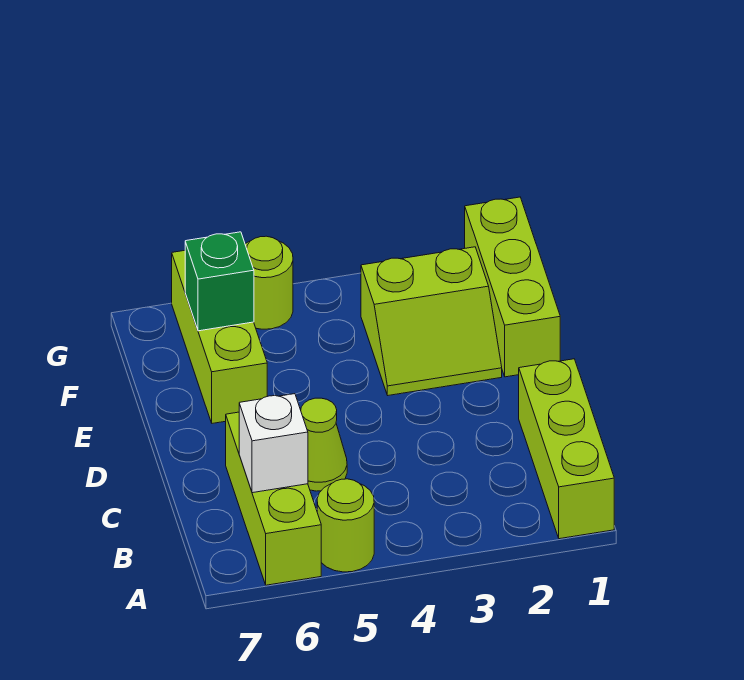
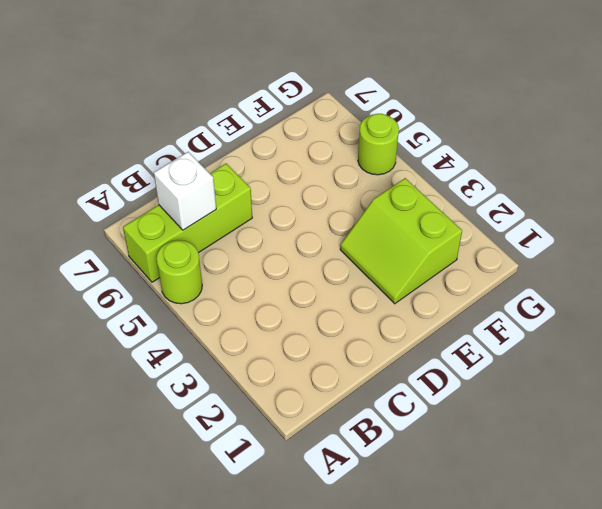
none -> lime brick A1:C1 level 1
none -> lime cone C5 level 1

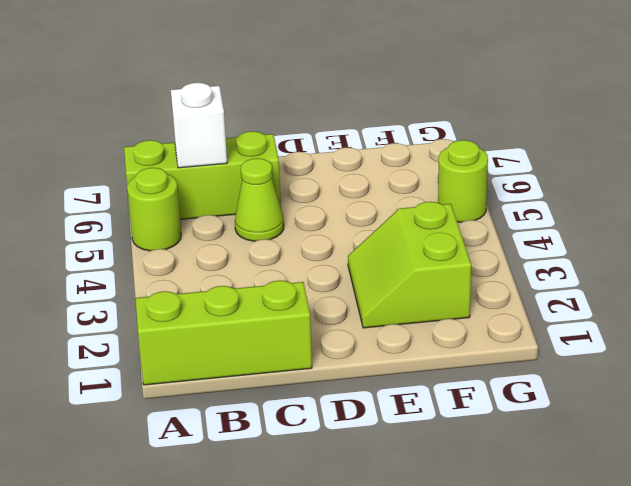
none -> lime brick E1:G1 level 1
none -> lime brick E6:G6 level 1

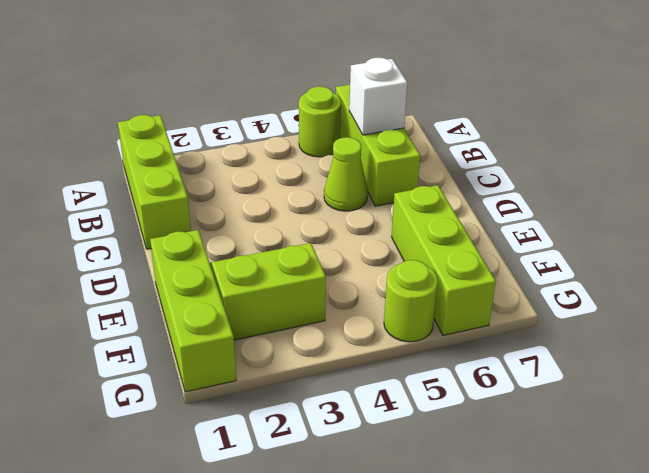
none -> green brick F6 level 2

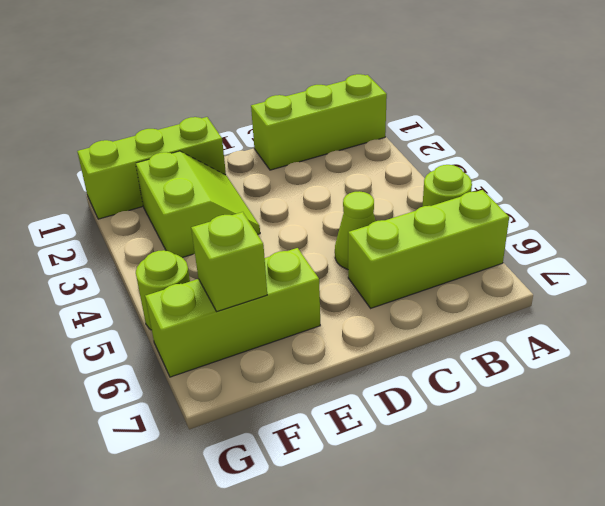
lime brick F6 level 2 -> green brick F6 level 2
none -> white brick B6 level 2

